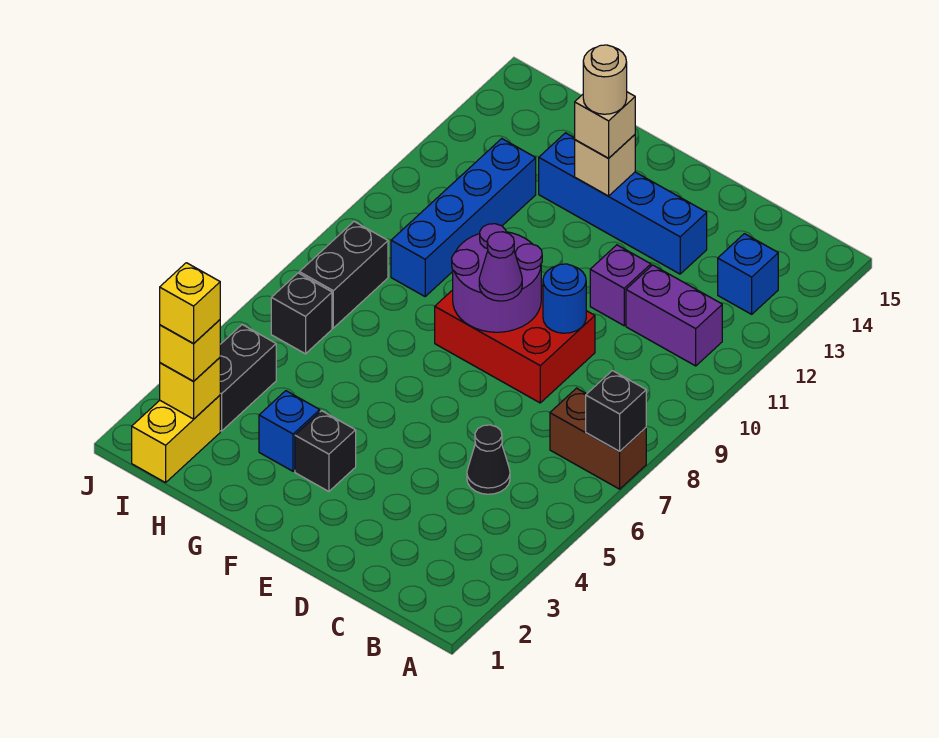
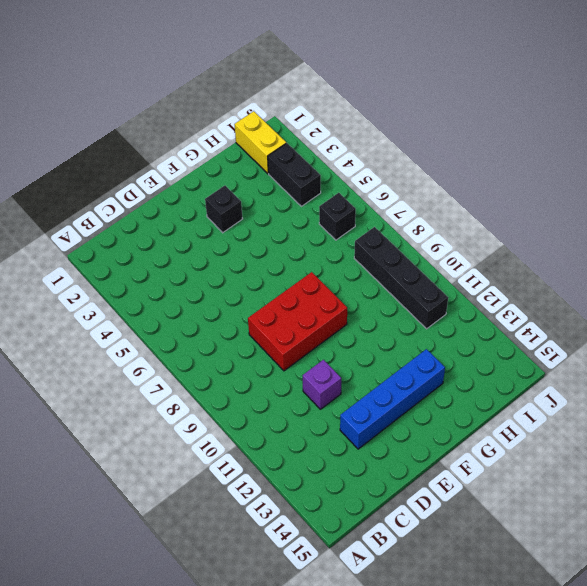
black brick I8:I11 level 1 -> black brick I7:I8 level 1
none -> brown brick A7:B7 level 1
none -> purple brick B11:C11 level 1
none -> blue brick B13 level 1

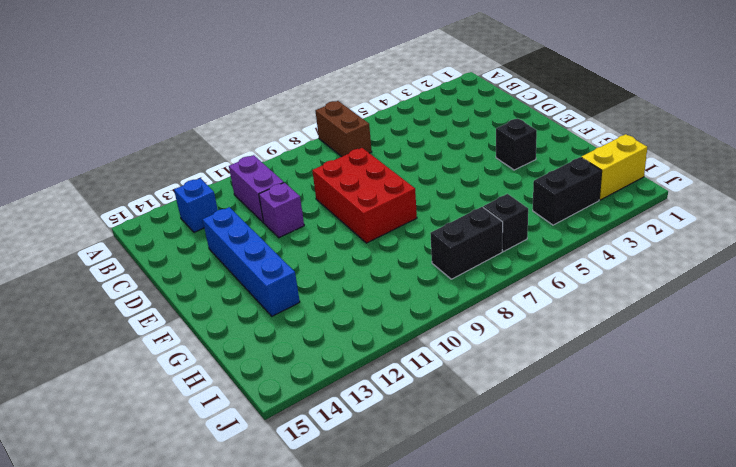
none -> black cone C5 level 1
none -> blue brick G3 level 1
none -> blue brick H9:H12 level 1

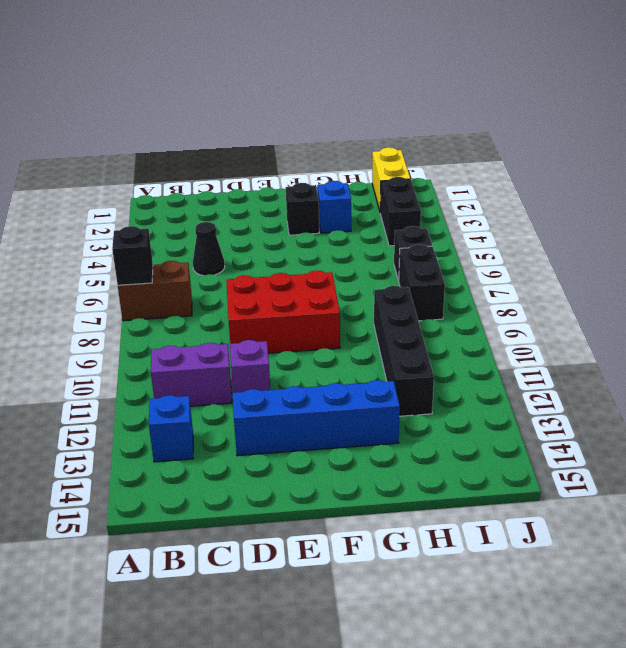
black brick H9:H12 level 1 -> blue brick H9:H12 level 1
none -> blue round brick D9 level 2
none -> purple round brick E8:F9 level 2
none -> tan brick F13 level 2

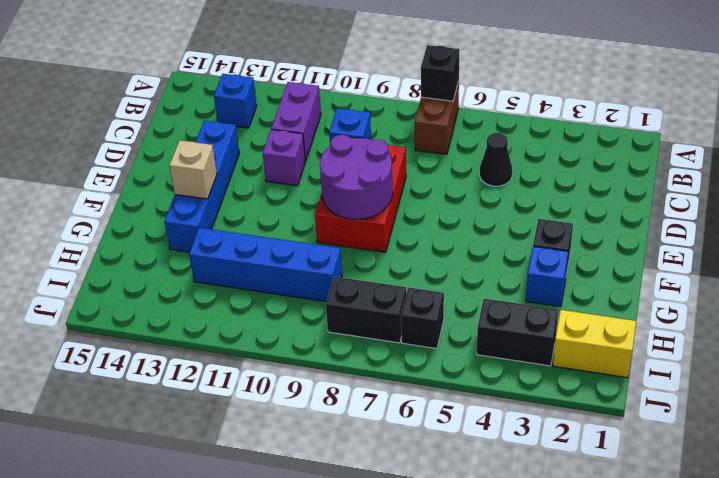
blue brick D9 level 2 -> blue round brick D9 level 2
none -> yellow brick I2 level 2
none -> purple cone E8 level 3
none -> tan brick F13 level 3

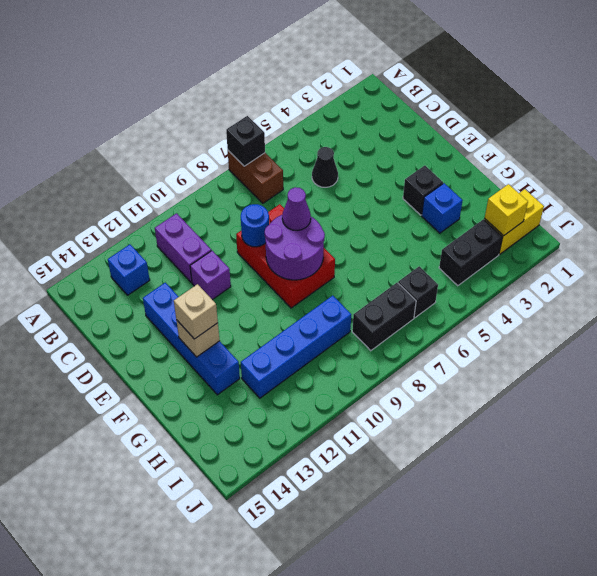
none -> yellow brick I2 level 3
none -> tan round brick F13 level 4
none -> yellow brick I2 level 4

